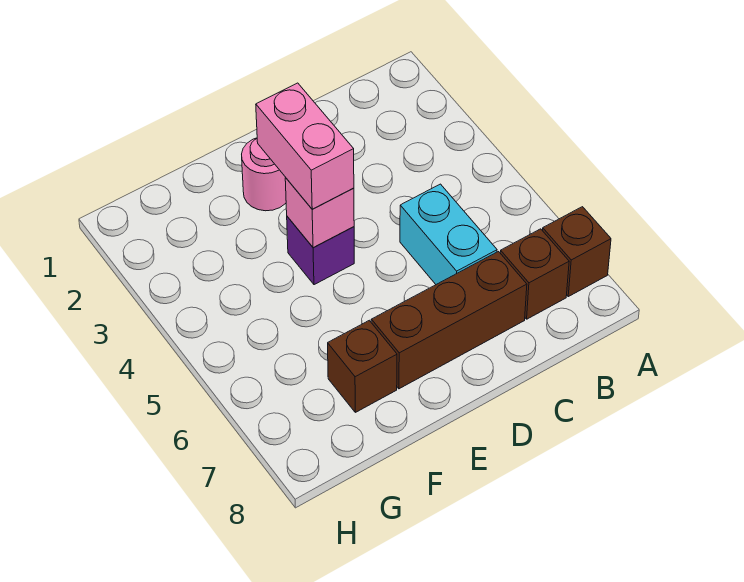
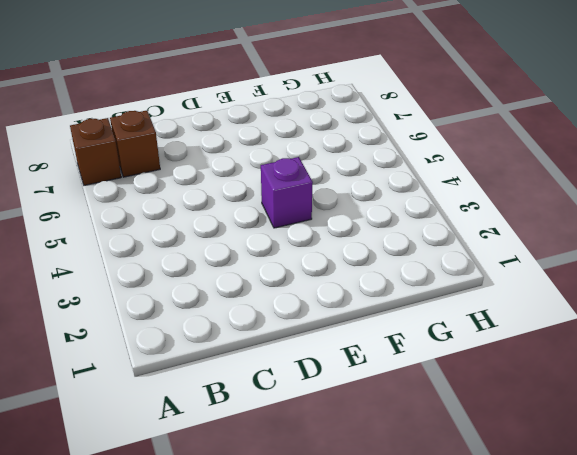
none -> cyan brick C5:C6 level 1
none -> brown brick C7:E7 level 1

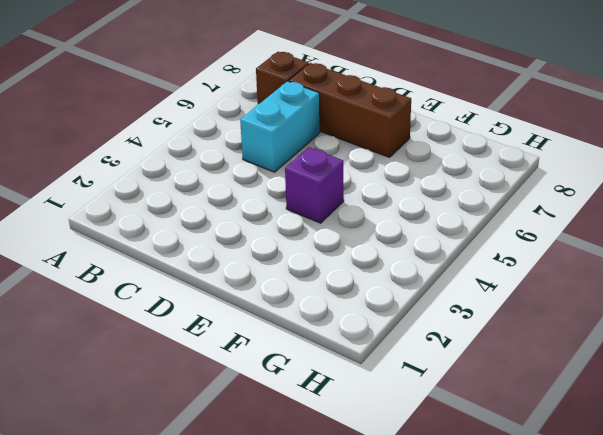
none -> brown brick A7 level 1
none -> pink round brick E2 level 1

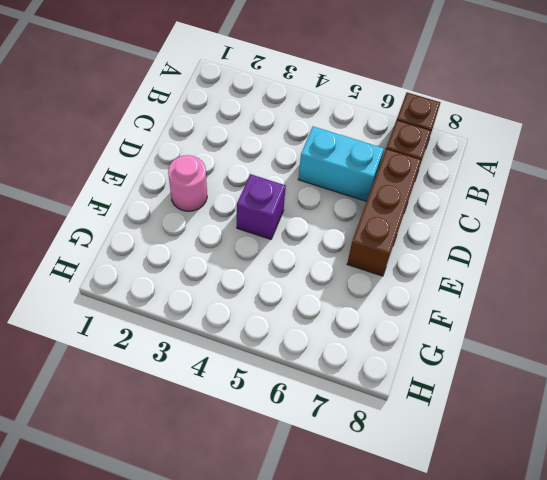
none -> brown brick F7 level 1
none -> pink brick E4 level 2

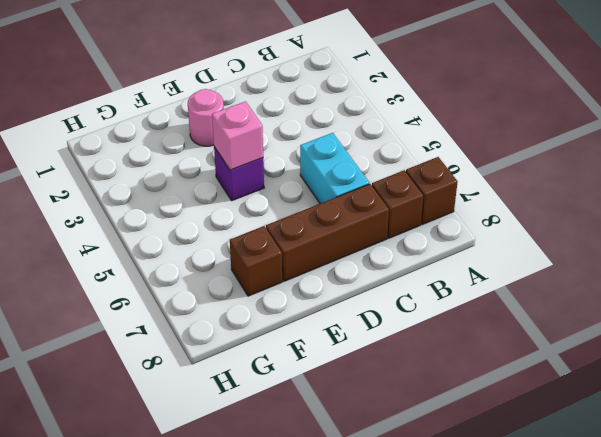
none -> pink brick E3:E4 level 3

